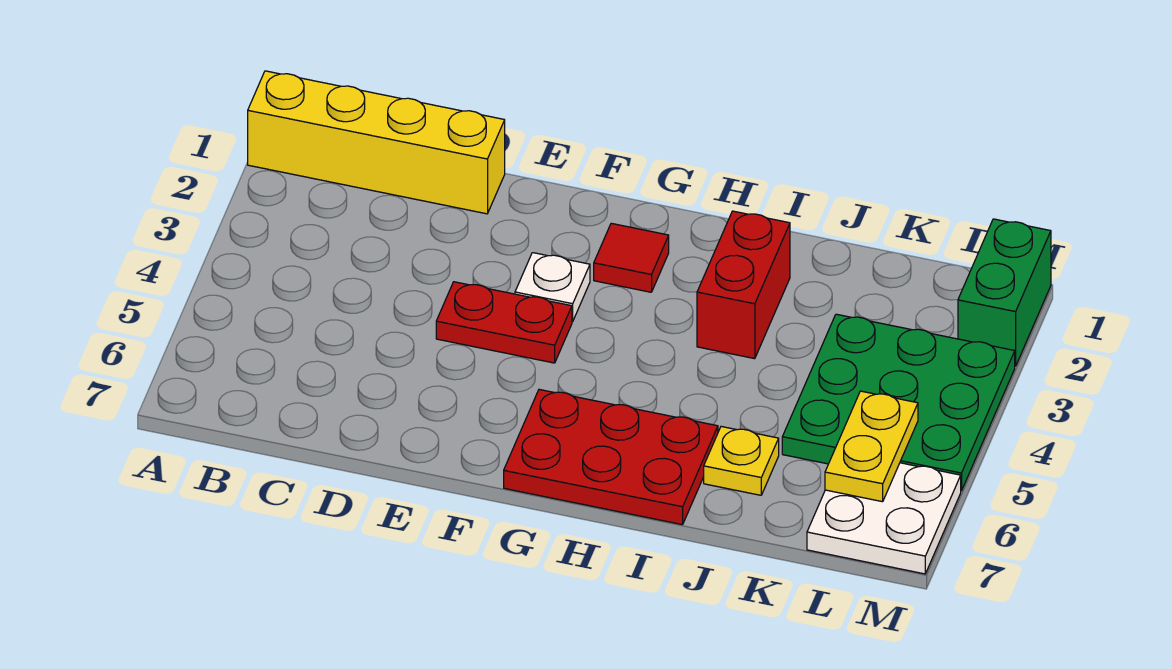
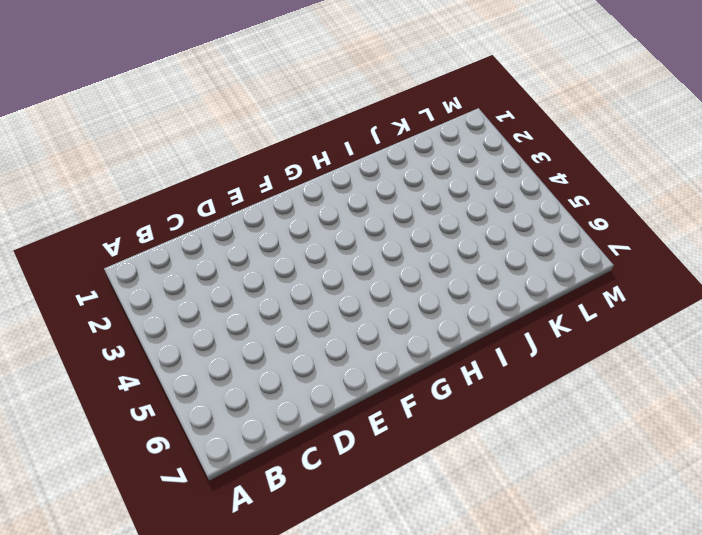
none -> yellow brick A1:D1 level 1
none -> red plate E4:F4 level 1

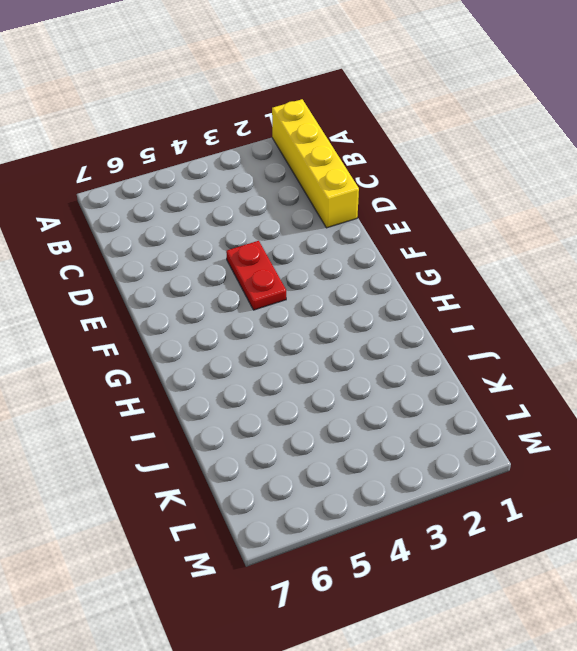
none -> white plate F3 level 1
none -> red tile G2 level 1

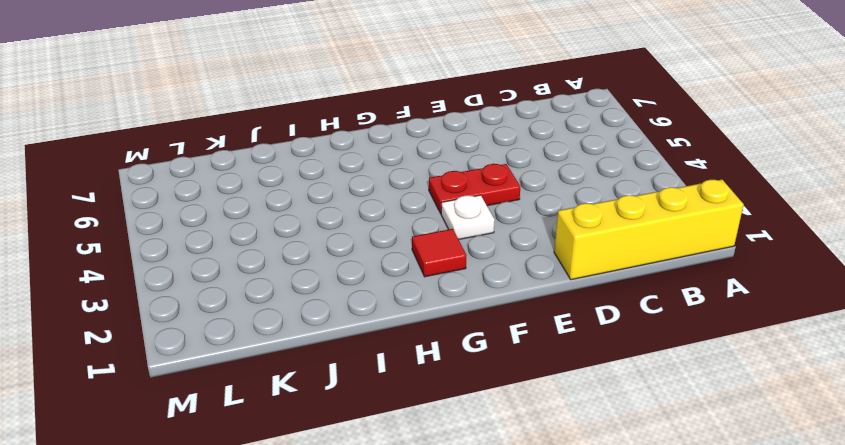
none -> red plate G6:I7 level 1
none -> red brick I2:I3 level 1

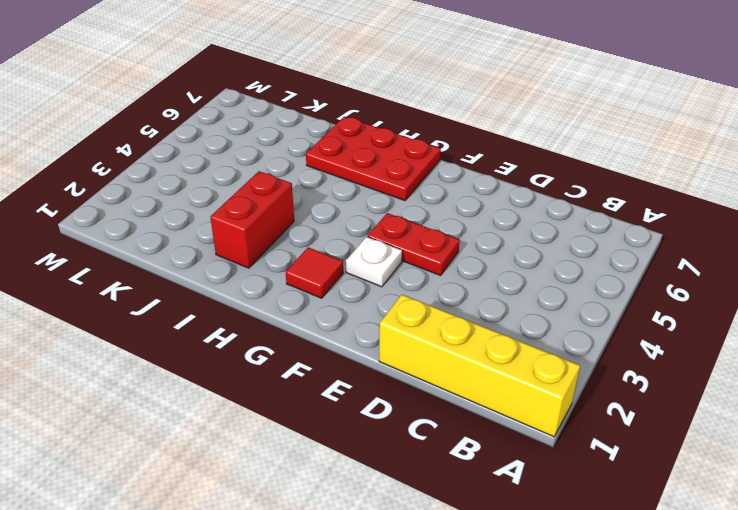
none -> yellow plate J6 level 1
none -> green plate K3:M5 level 1

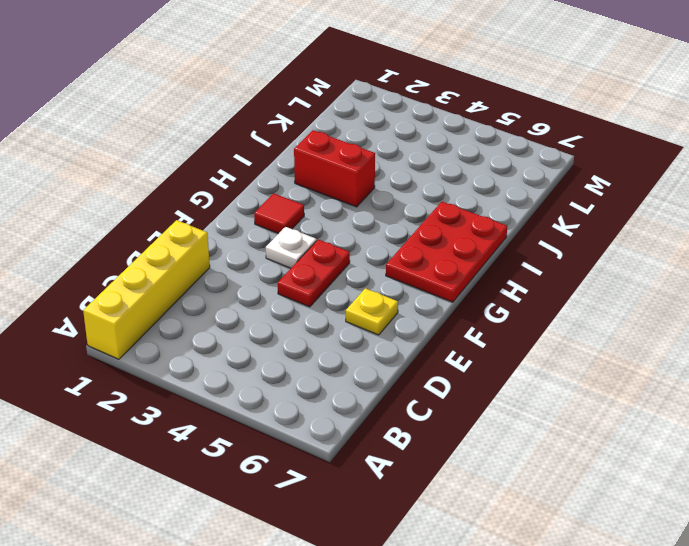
yellow plate E6 level 1 -> yellow plate J6 level 1
none -> green plate K3:M5 level 1
none -> white plate L6:M7 level 1

